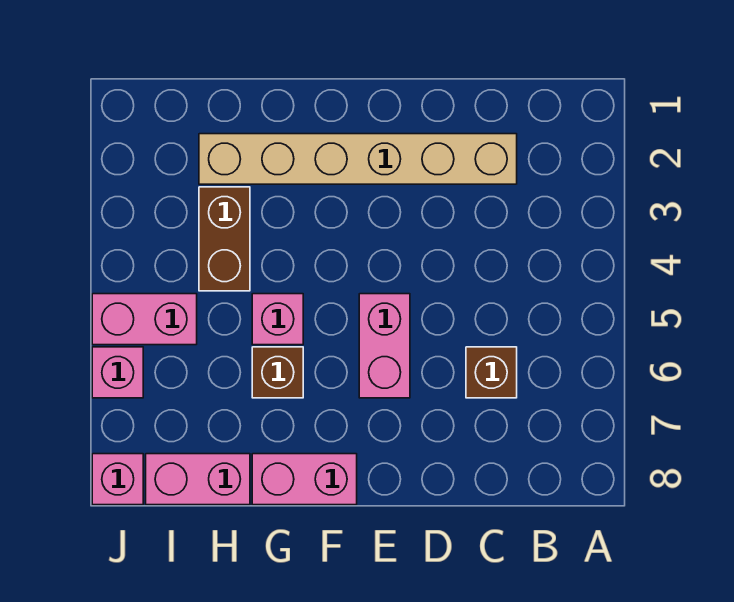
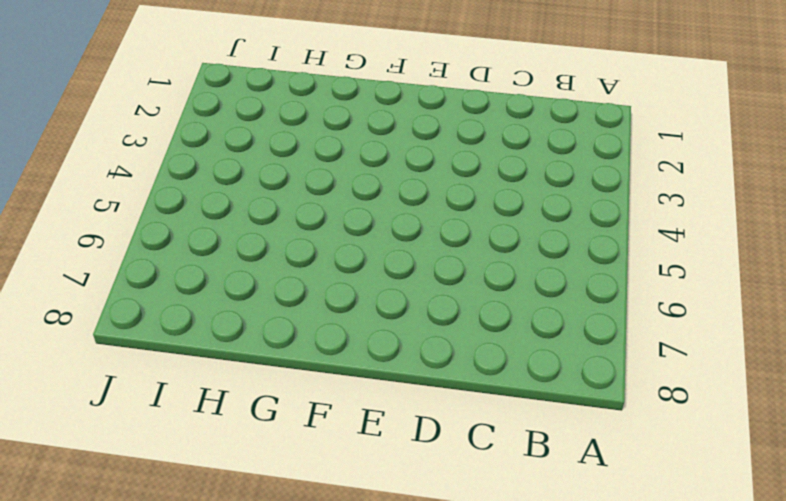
none -> tan brick C2:H2 level 1
none -> brown brick C6 level 1

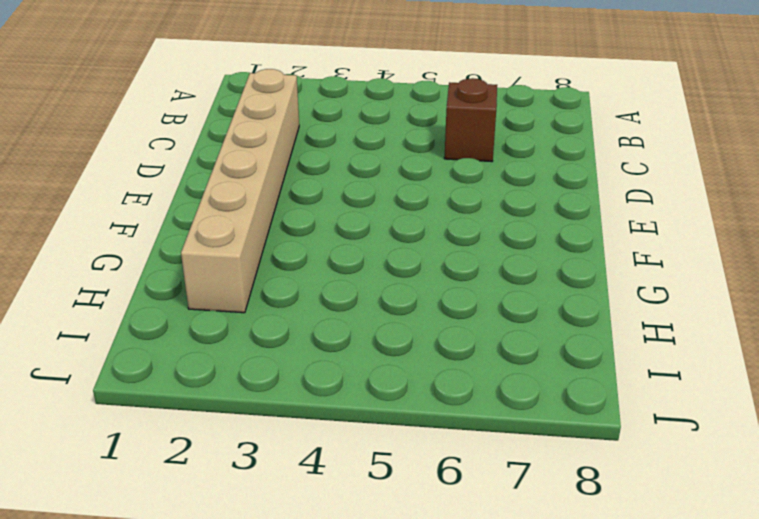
none -> pink brick E5:E6 level 1
none -> pink brick F8:G8 level 1

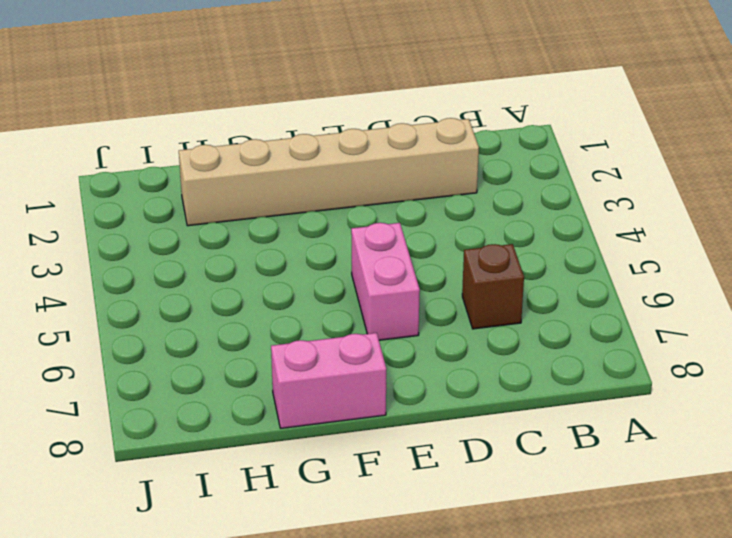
none -> pink brick G5 level 1
none -> brown brick G6 level 1

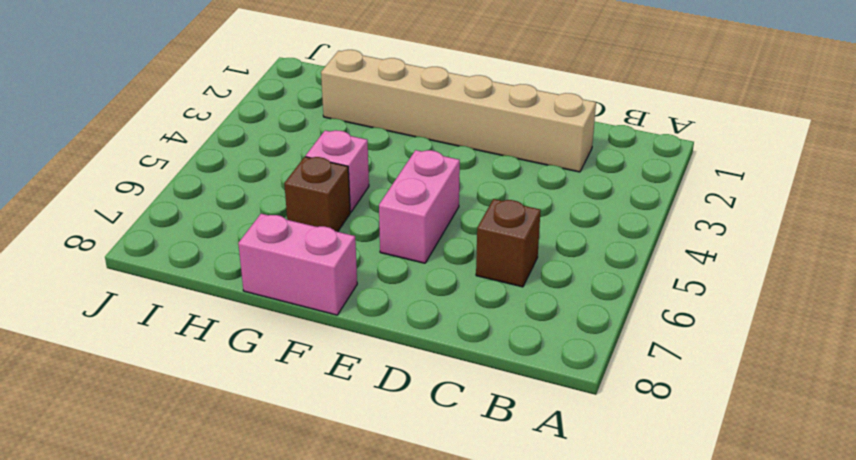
none -> brown brick H3:H4 level 1
none -> pink brick H8:I8 level 1

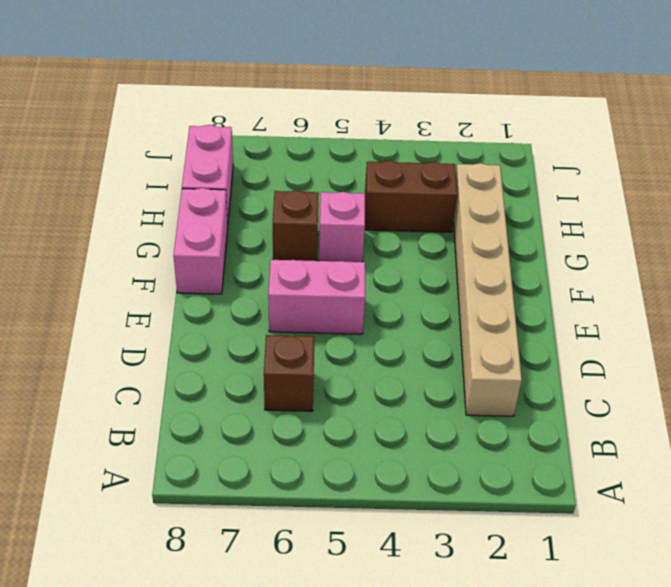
none -> pink brick I5:J5 level 1
none -> pink brick J6 level 1

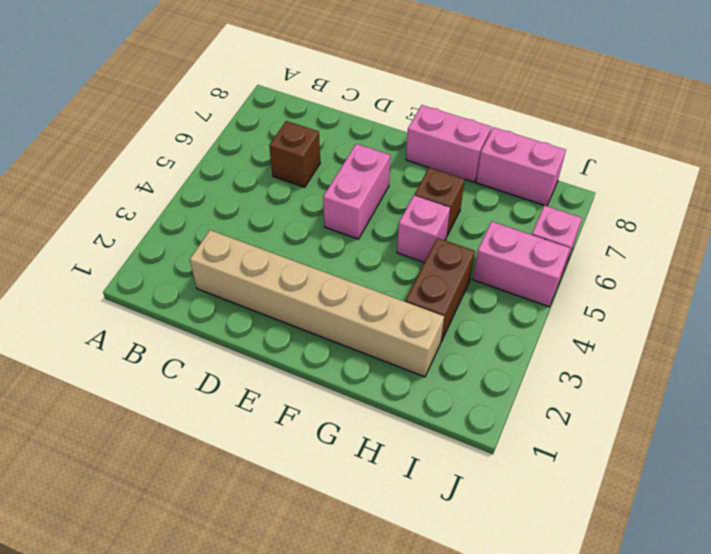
none -> pink brick J8 level 1

